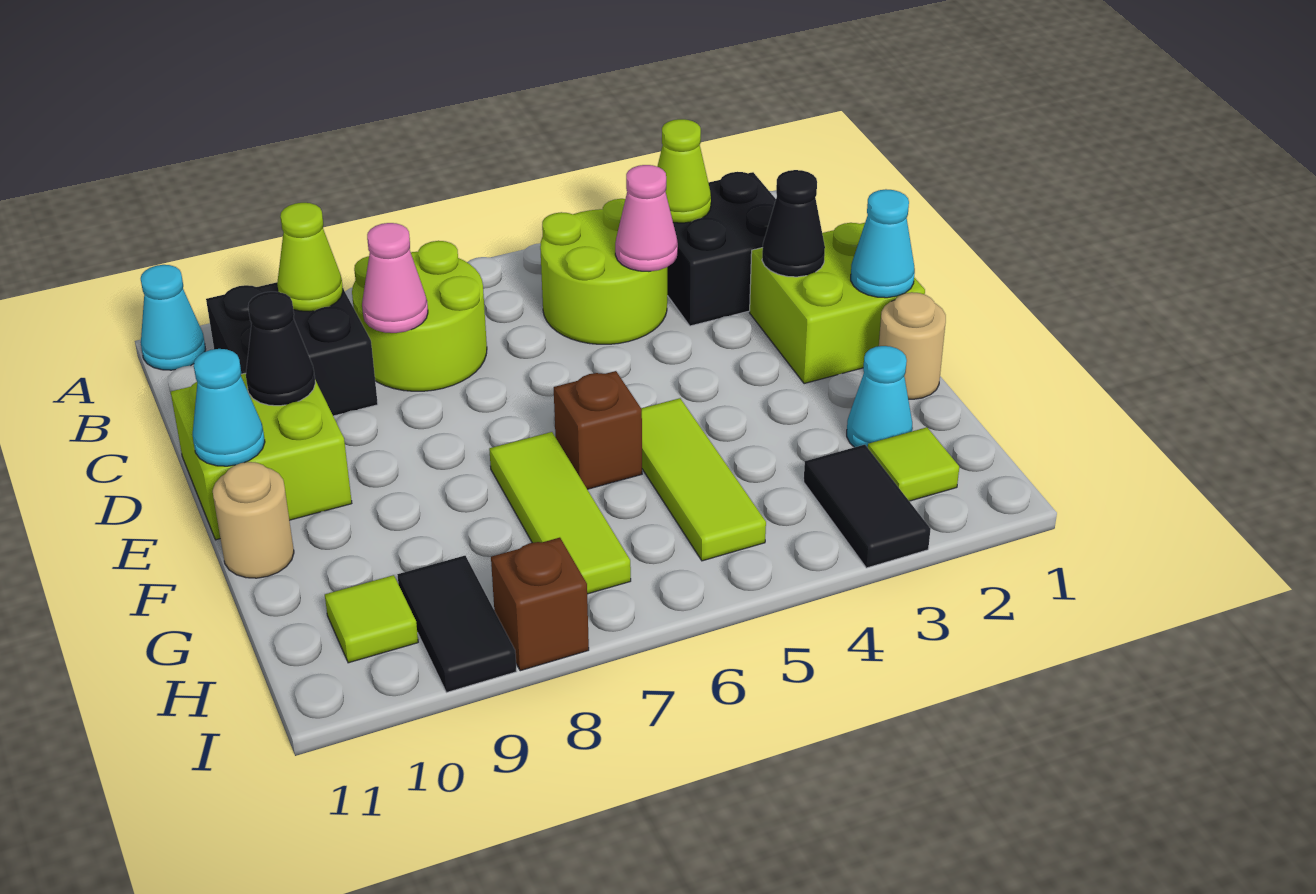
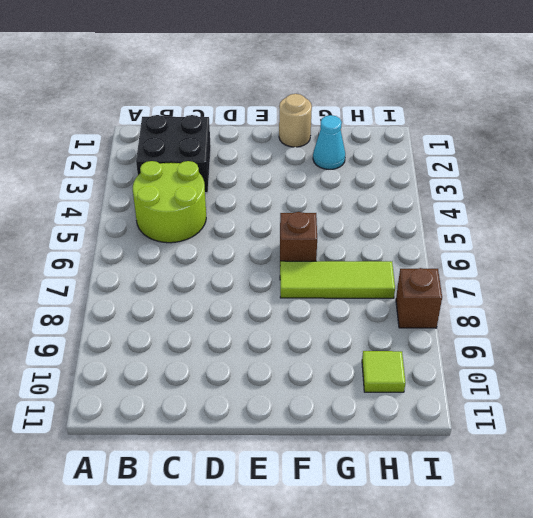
none -> cyan cone A11 level 1
none -> lime round brick B7:C8 level 1
none -> black brick B9:C10 level 1

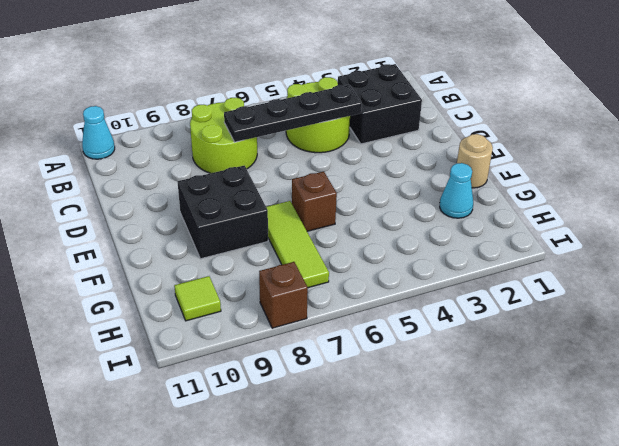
black plate C4:C7 level 2 -> pink cone C4 level 2
black brick E8:F9 level 1 -> black brick B9:C10 level 1
none -> lime brick D1:E2 level 1
none -> lime brick D10:E11 level 1
none -> lime tile F5:H5 level 1

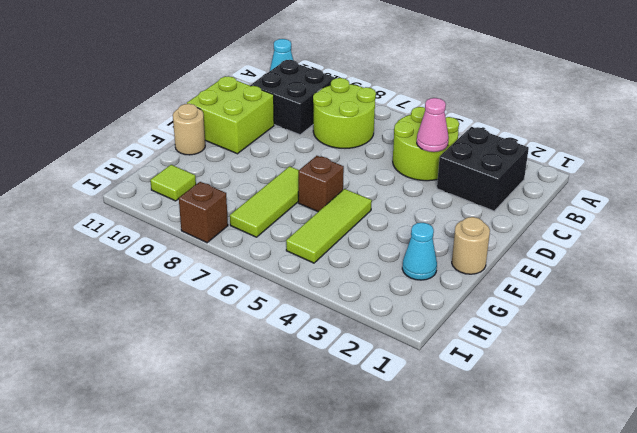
none -> lime brick D1:E2 level 1
none -> lime tile H2 level 1
none -> black tile H3:I3 level 1

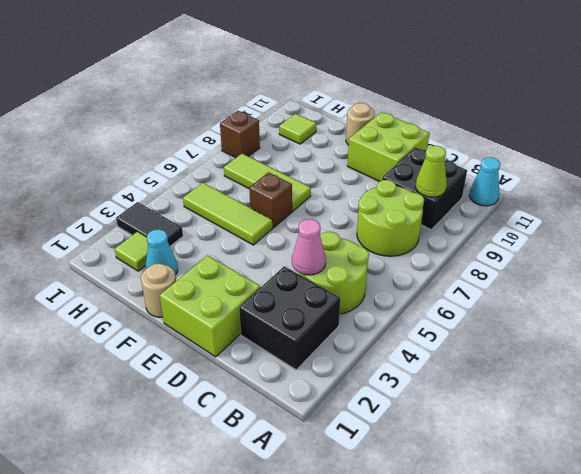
none -> black tile H9:I9 level 1
none -> lime cone B3 level 2
none -> pink cone C8 level 2

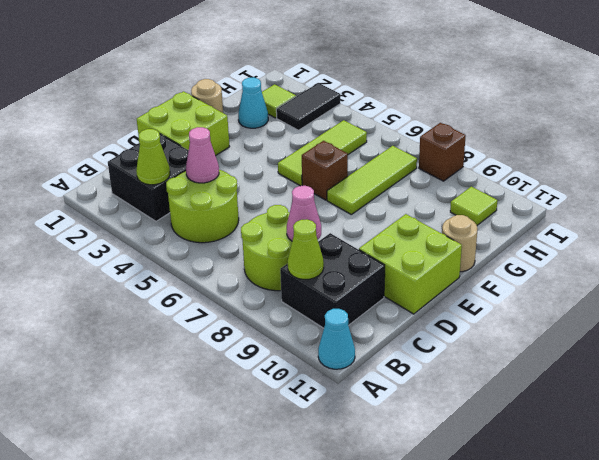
none -> black tile H9:I9 level 1
none -> black cone D2 level 2
none -> black cone D10 level 2

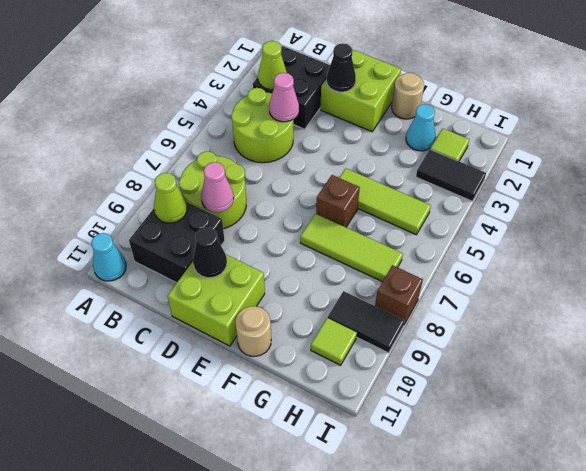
none -> cyan cone E1 level 2
none -> cyan cone E11 level 2

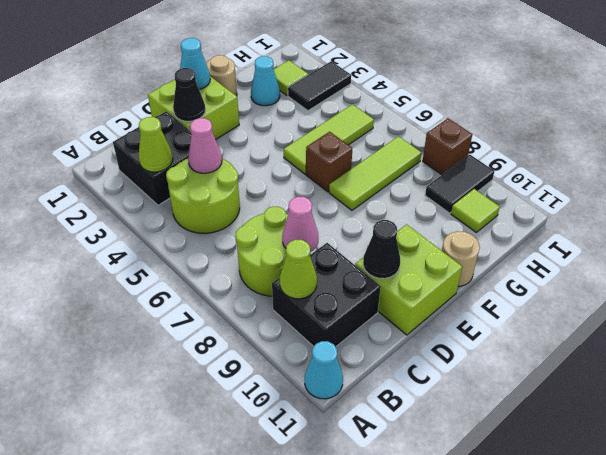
none -> cyan cone E11 level 2

